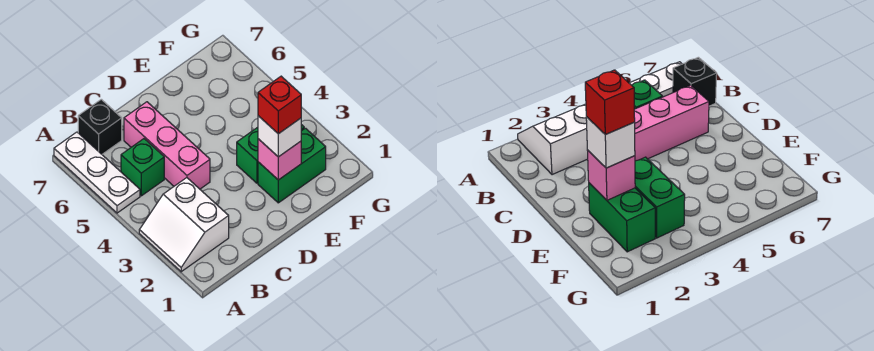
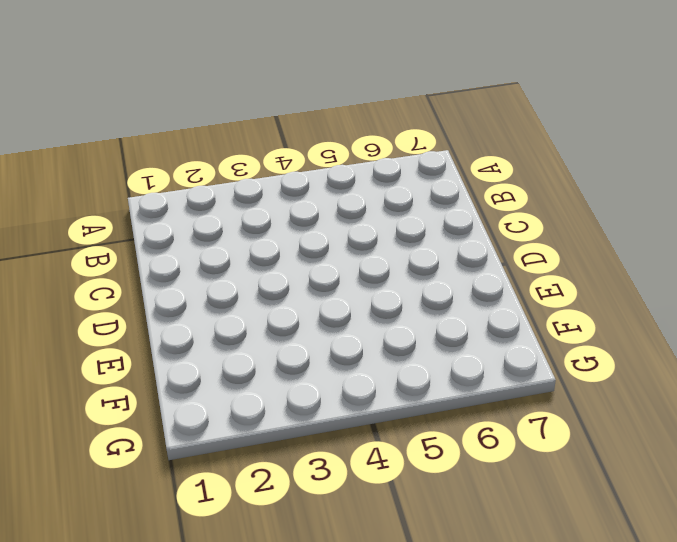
none -> white slope A2:B3 level 1 top B
none -> white plate A5:A7 level 1

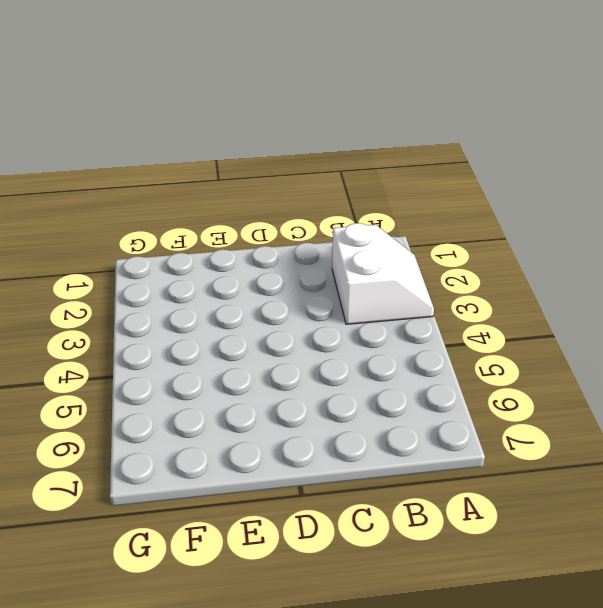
none -> white plate A5:A7 level 1
none -> green brick B5 level 1

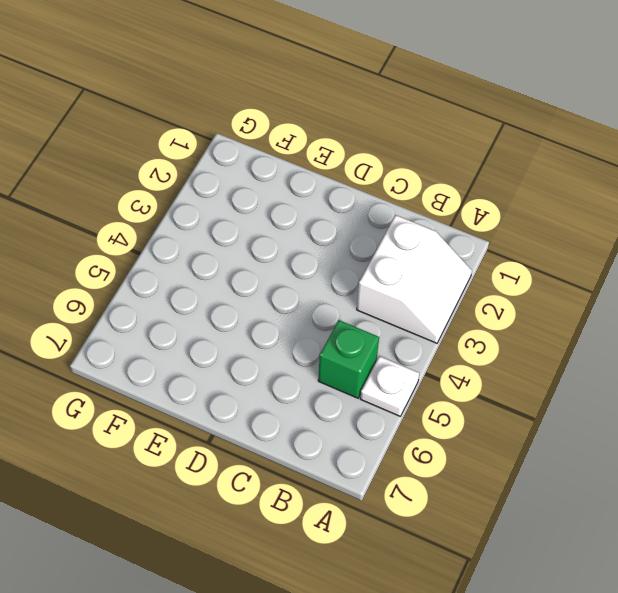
white plate A5 level 1 -> white plate A5:A7 level 1
none -> black brick B7 level 1
none -> pink brick C4:C6 level 1

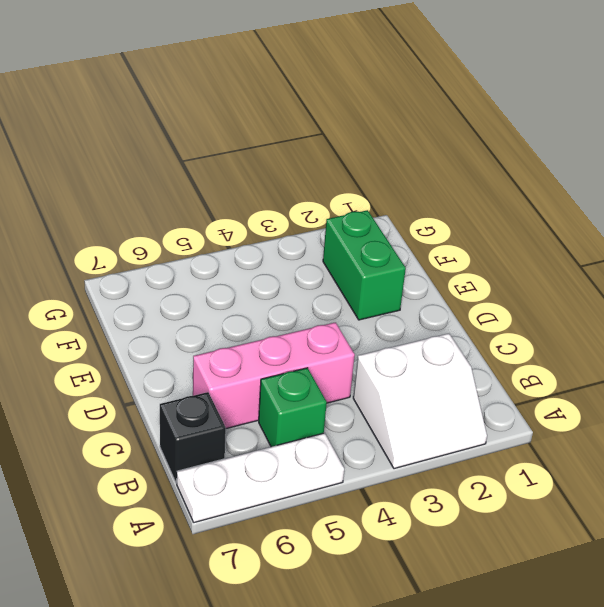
none -> green brick E3:F3 level 1
none -> pink brick E2 level 2

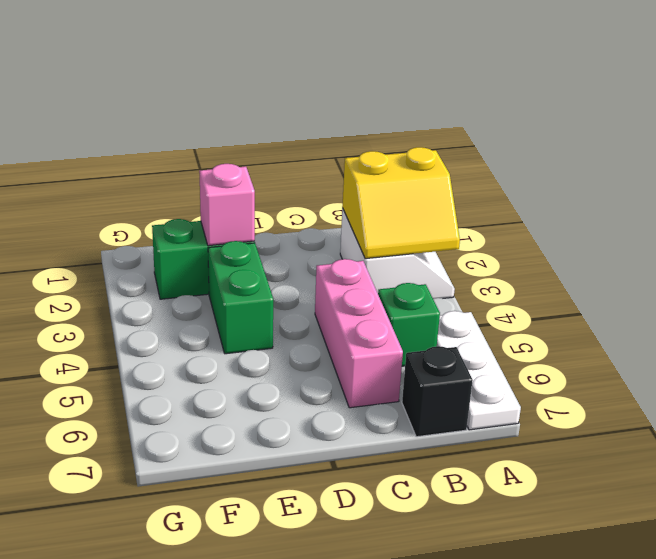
yellow slope A2:B3 level 2 top 2 -> none
green brick E3:E4 level 1 -> green brick E3:F3 level 1
none -> white brick E2 level 3
none -> red brick E2 level 4

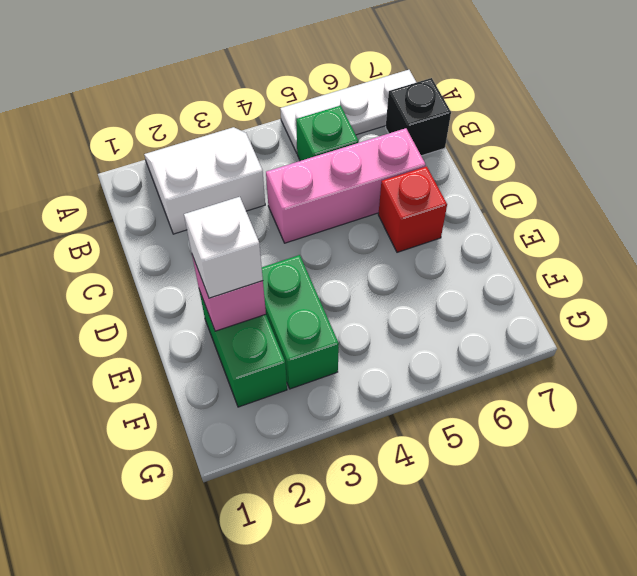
red brick D6 level 1 -> red brick E2 level 4

